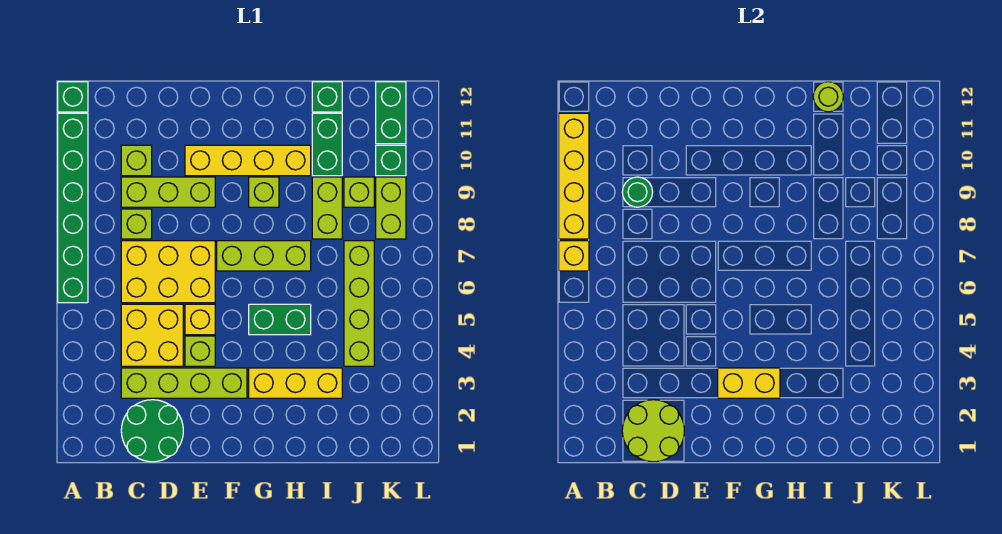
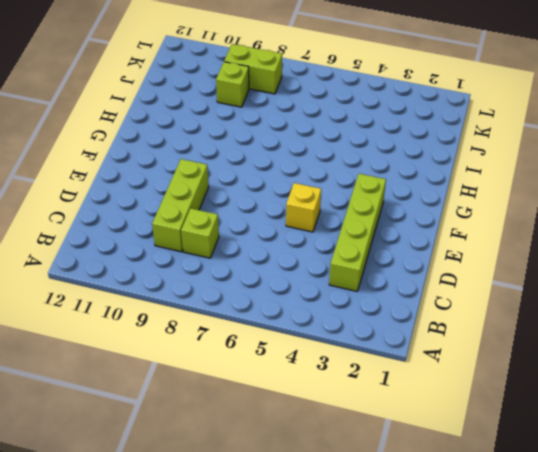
none -> green brick A6:A11 level 1
none -> green brick A12 level 1
none -> green round brick C1:D2 level 1
none -> yellow brick C4:D5 level 1

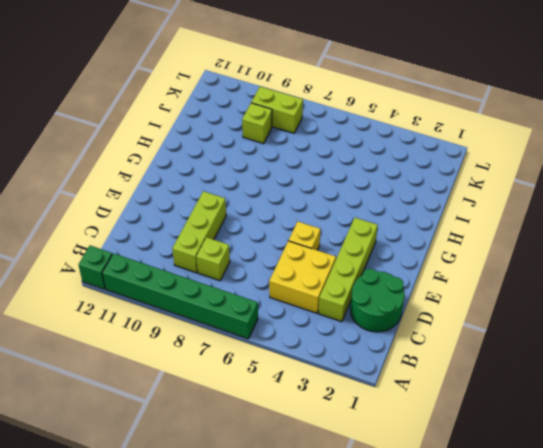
none -> yellow brick C6:E7 level 1
none -> lime brick C10 level 1
none -> lime brick E4 level 1
none -> yellow brick E10:H10 level 1

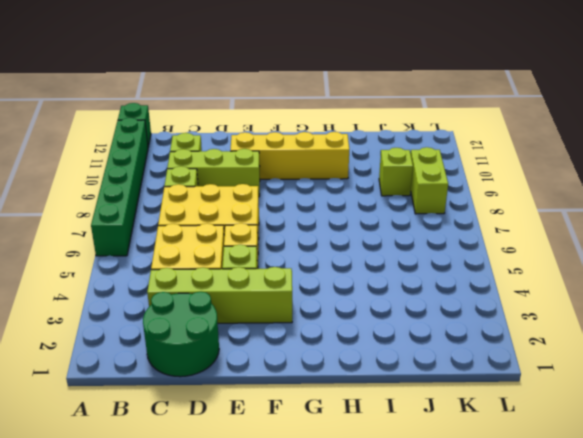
none -> lime brick F7:H7 level 1
none -> yellow brick G3:I3 level 1
none -> green brick G5:H5 level 1
none -> lime brick G9 level 1

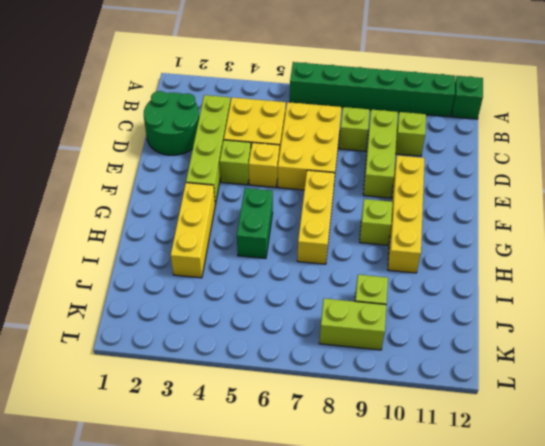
yellow brick F7:H7 level 1 -> lime brick F7:H7 level 1
none -> lime brick I8:I9 level 1
none -> green brick I10:I11 level 1
none -> green brick I12 level 1
none -> lime brick J4:J7 level 1

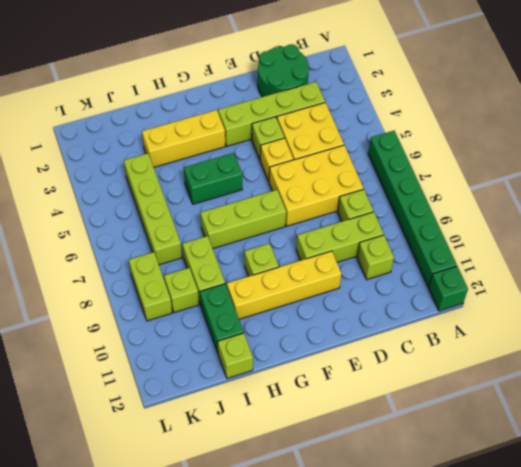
lime brick I12 level 1 -> green brick I12 level 1
none -> green brick K10 level 1
none -> green brick K11:K12 level 1
none -> yellow brick A7 level 2
none -> yellow brick A8:A11 level 2

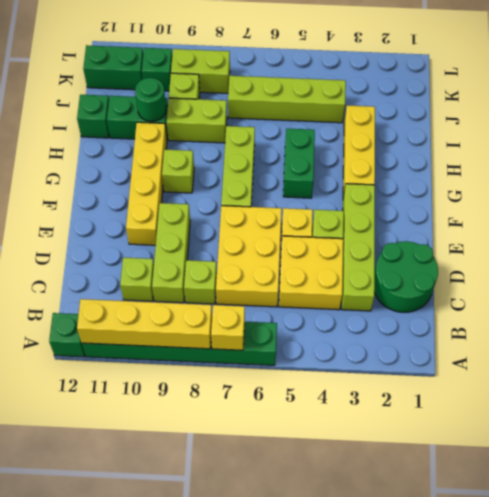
green round brick I10 level 2 -> green round brick C9 level 2
none -> lime round brick C1:D2 level 2
none -> yellow brick F3:G3 level 2
none -> lime round brick I12 level 2

